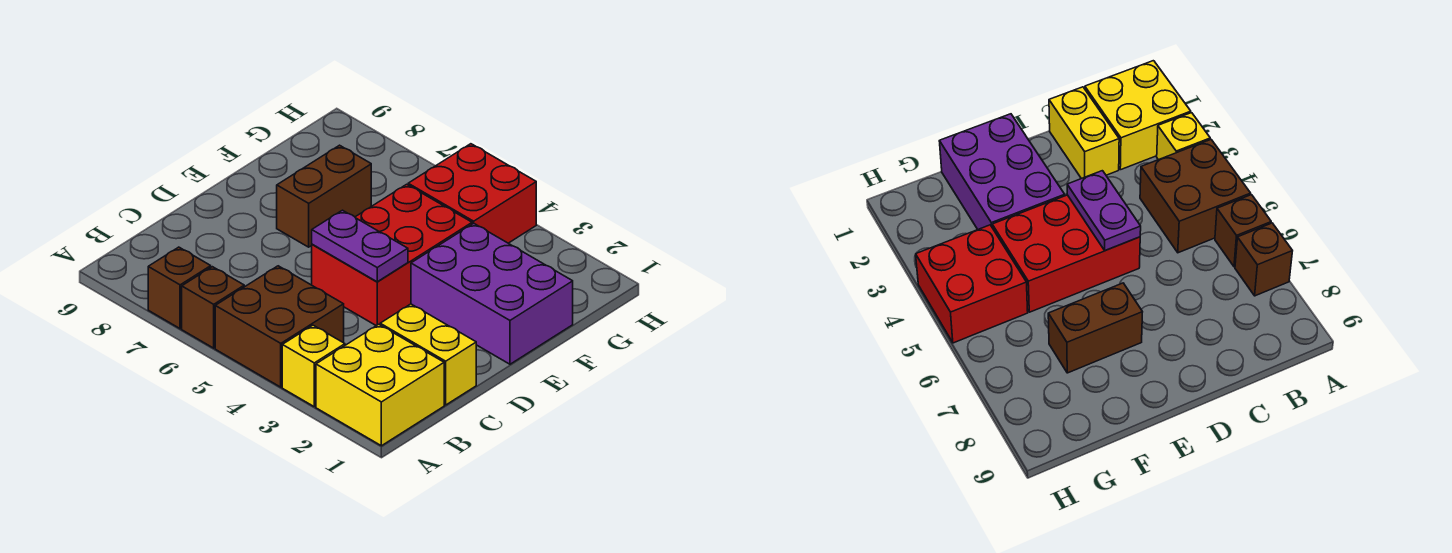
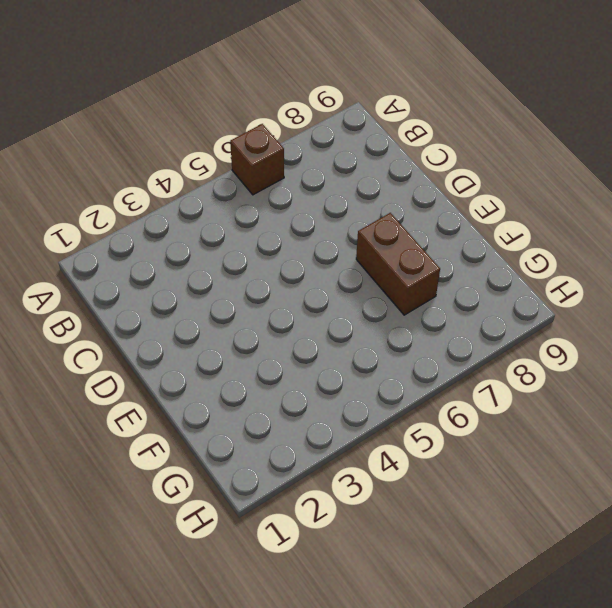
none -> yellow brick A1:B2 level 1
none -> yellow brick A3 level 1

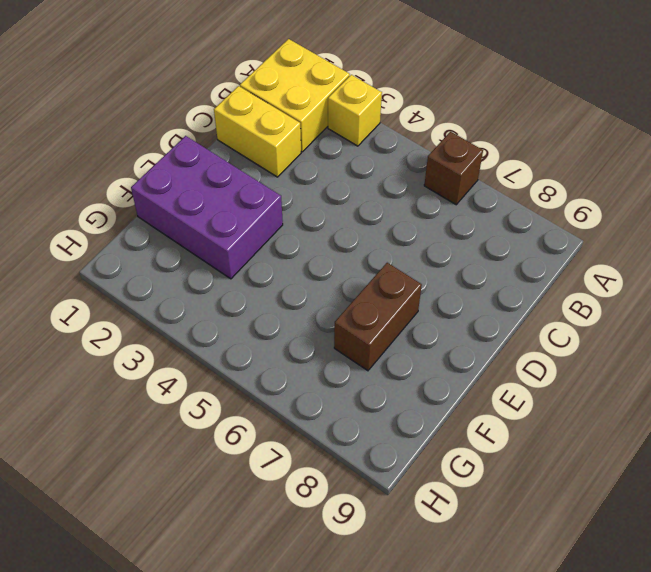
none -> brown brick A4:B5 level 1
none -> brown brick A7 level 1

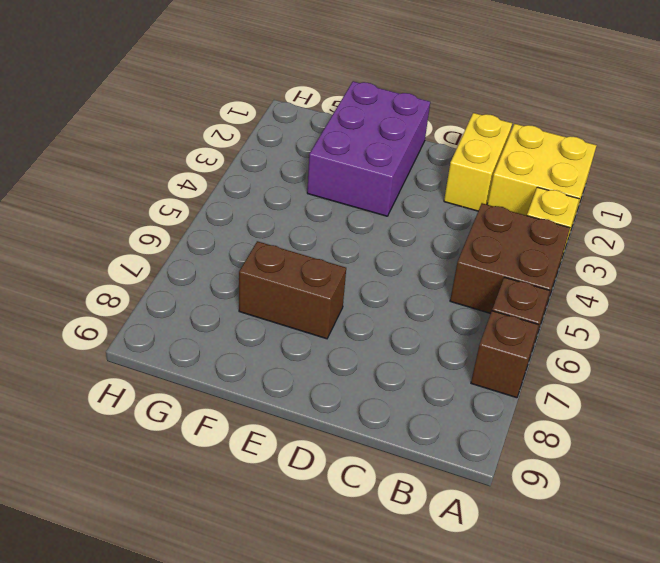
none -> red brick D4:F5 level 1
none -> red brick G4:H5 level 1

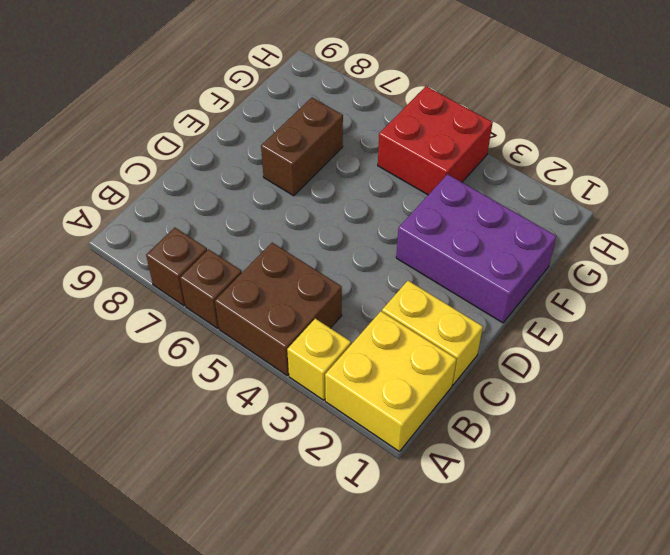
none -> red brick D4:F5 level 1
none -> purple plate D4:D5 level 2

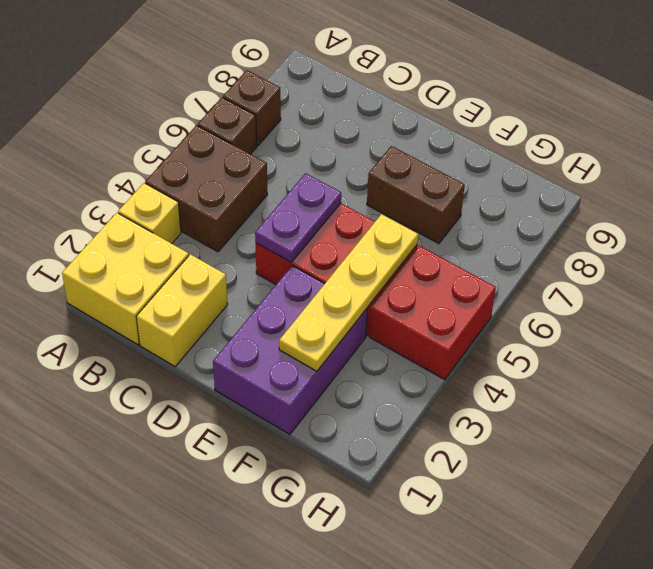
yellow plate F2:F5 level 2 -> none

